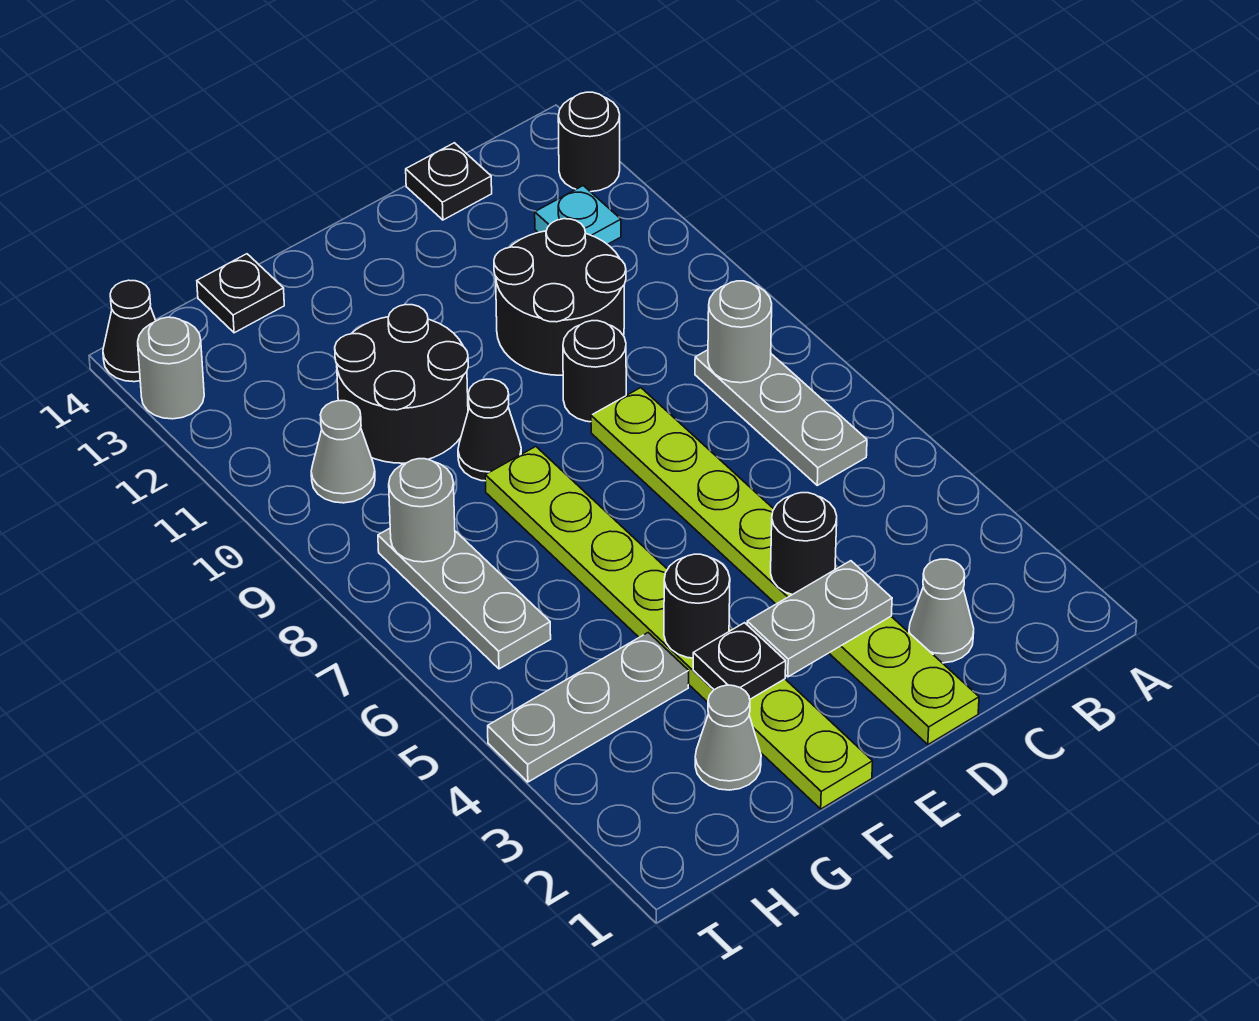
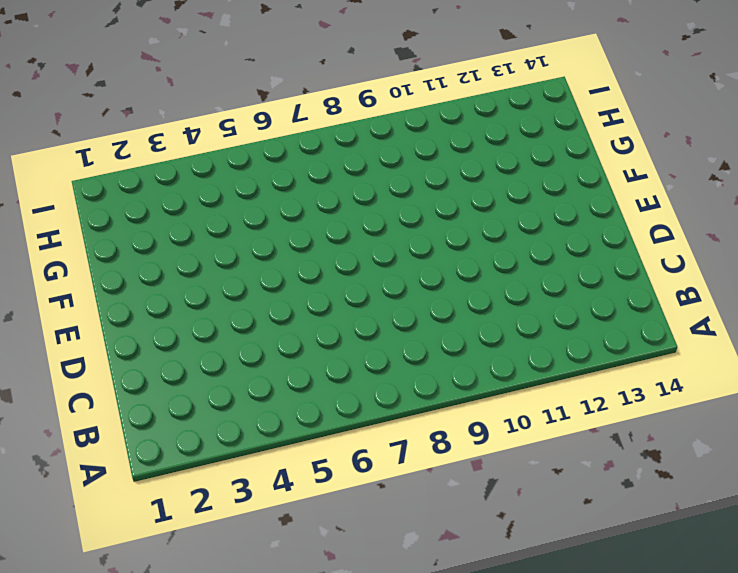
none -> black round brick A13 level 1
none -> grey plate B6:B8 level 1
none -> cyan plate B12 level 1

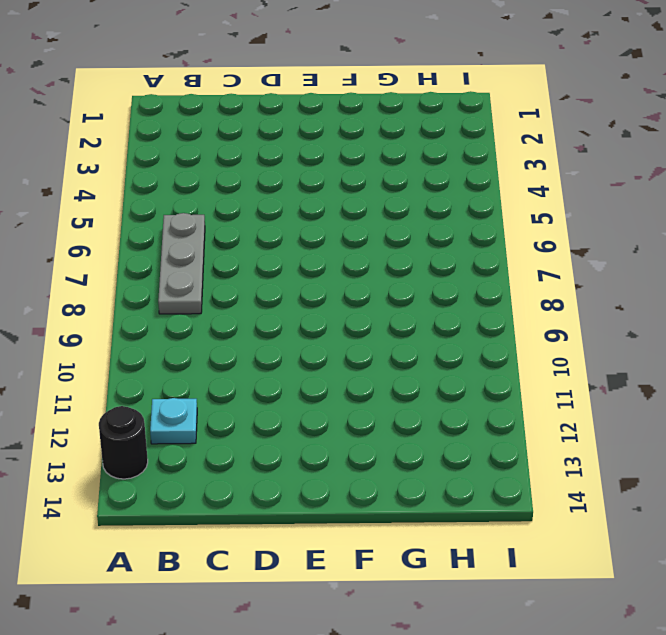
none -> grey cone C2 level 1
none -> black round brick C10:D11 level 1
none -> black plate C14 level 1

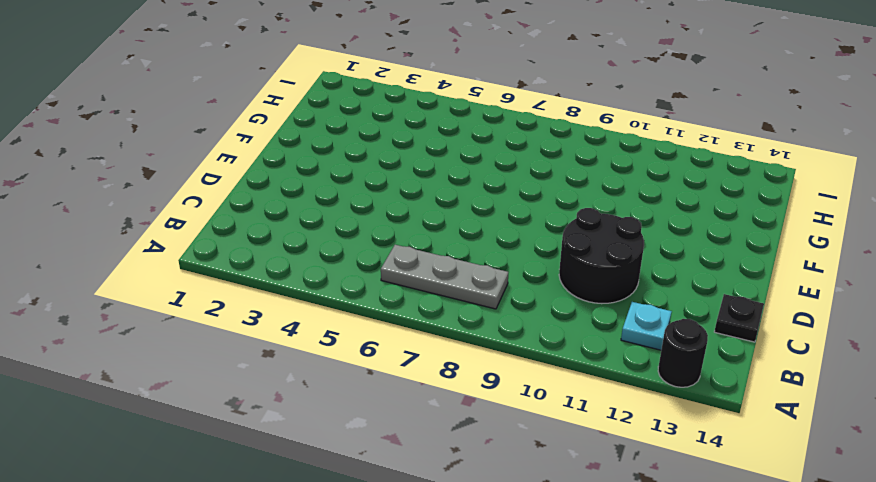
none -> grey cone C2 level 1
none -> lime plate D1:D8 level 1
none -> black round brick D9 level 1

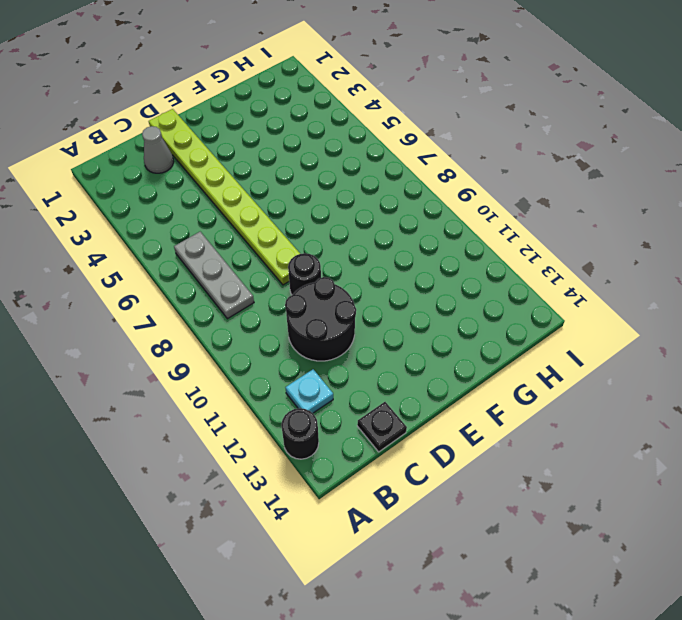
none -> lime plate F1:F8 level 1
none -> black cone F9 level 1
none -> black round brick F10:G11 level 1

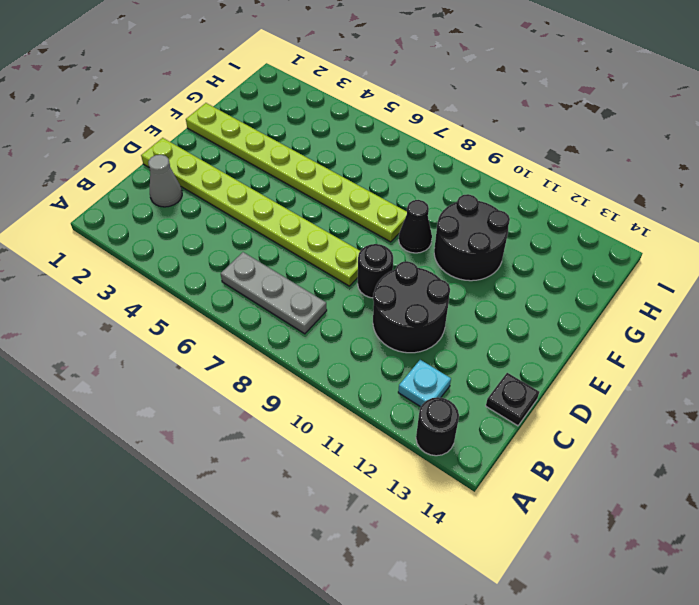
none -> grey cone G2 level 1
none -> grey plate G4:I4 level 1
none -> black plate G14 level 1

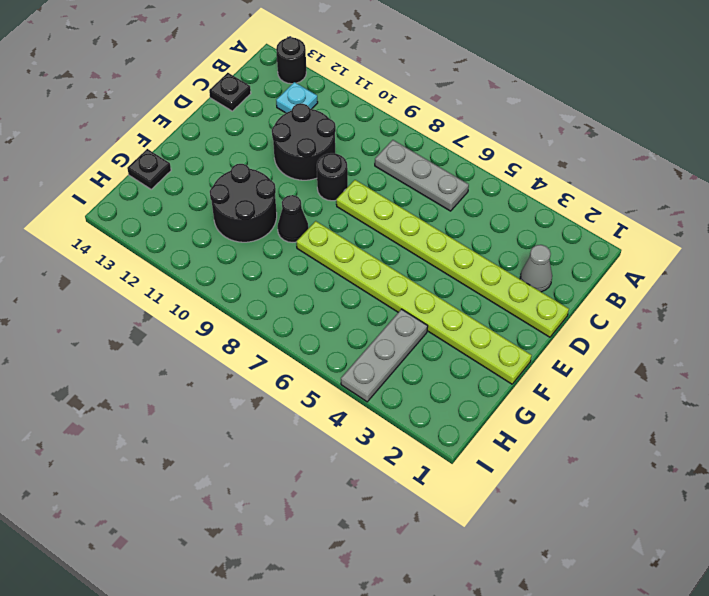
none -> grey cone G2 level 1
none -> grey plate H6:H8 level 1
none -> grey cone H10 level 1

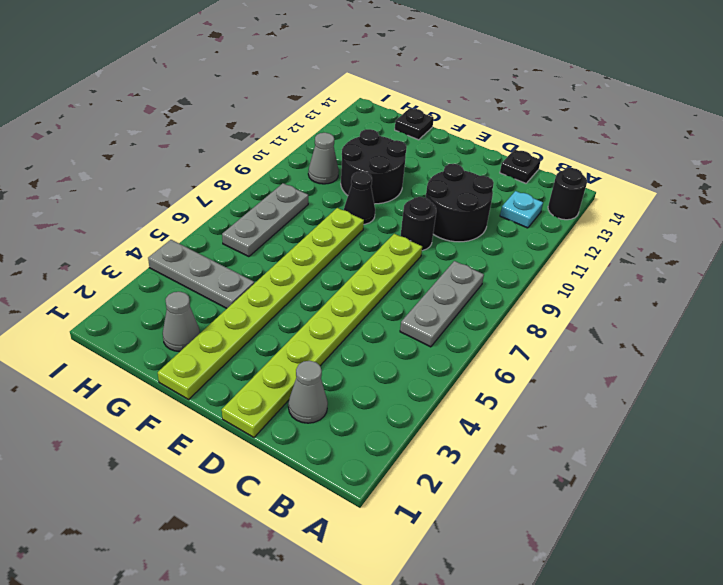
none -> grey round brick I13 level 1
none -> black cone I14 level 1
none -> grey round brick B8 level 2

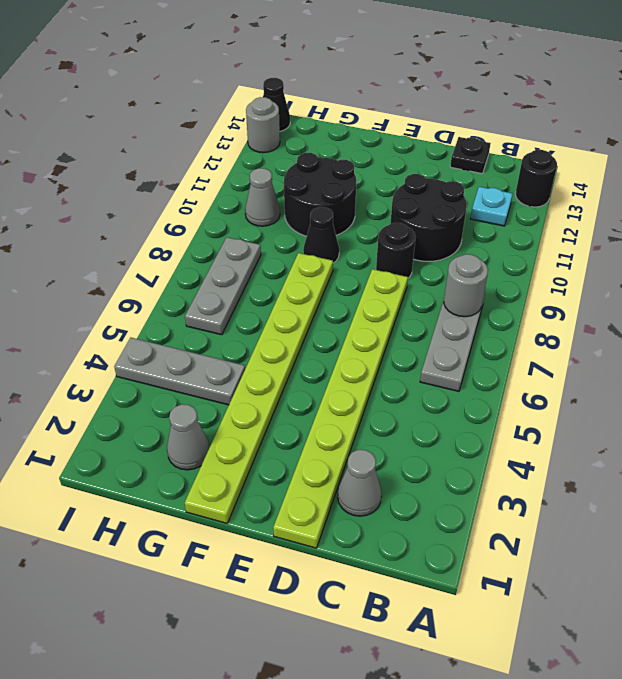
none -> black plate G14 level 1
none -> grey plate D3:E3 level 2
none -> black round brick D4 level 2

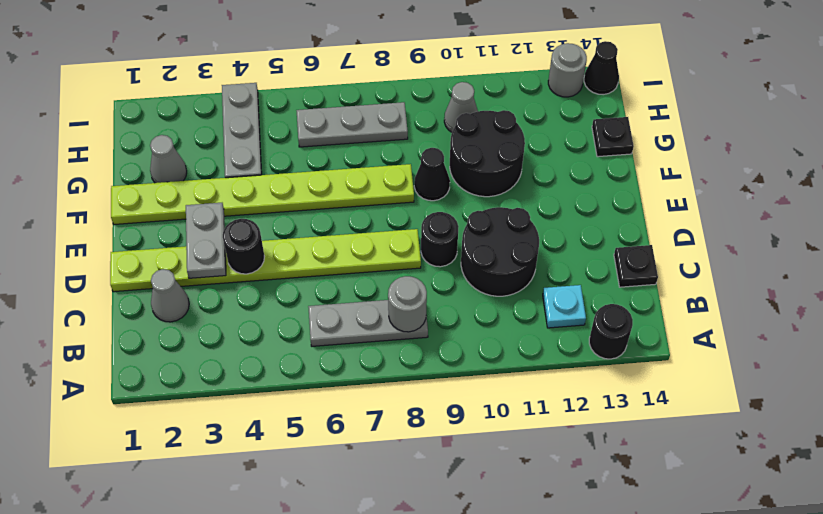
none -> black plate F3 level 2
none -> black round brick F4 level 2
none -> grey round brick H8 level 2

